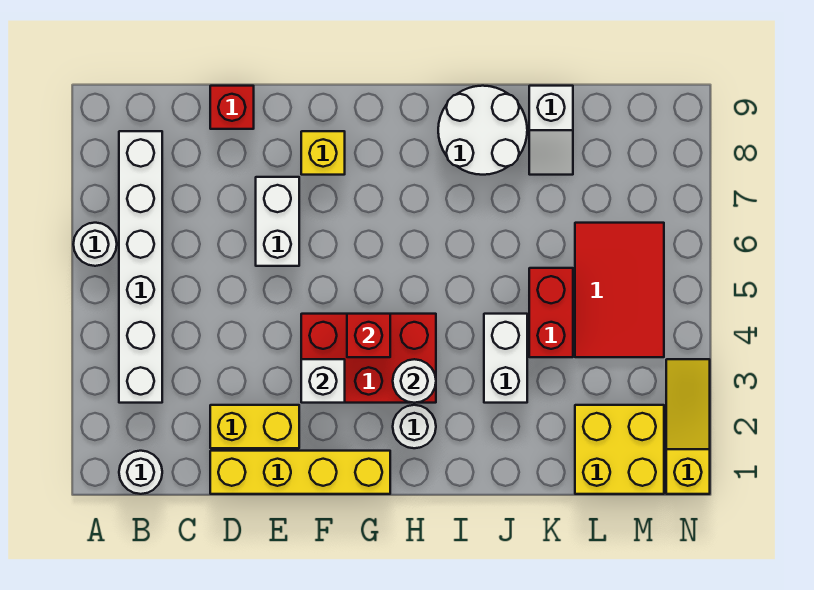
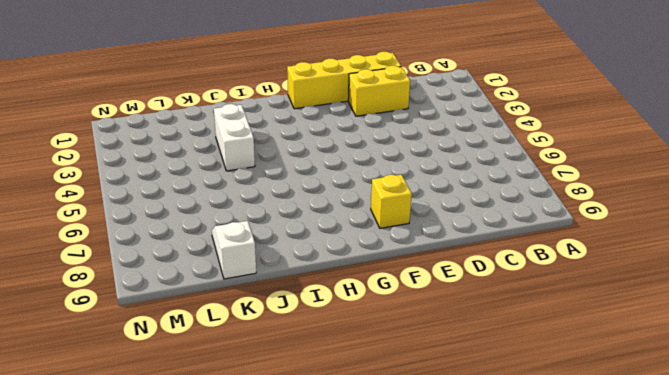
none -> white round brick A6 level 1
none -> white round brick B1 level 1
none -> white brick B3:B8 level 1

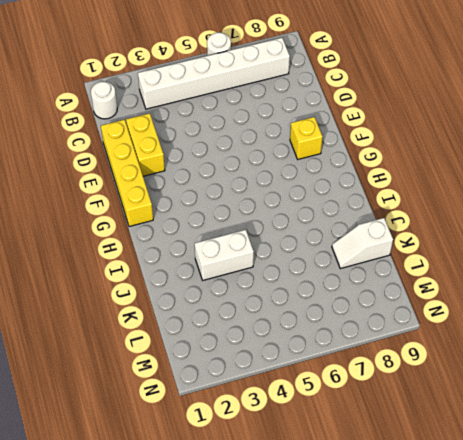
none -> red brick D9 level 1
none -> white brick E6:E7 level 1
none -> red brick F3:H4 level 1

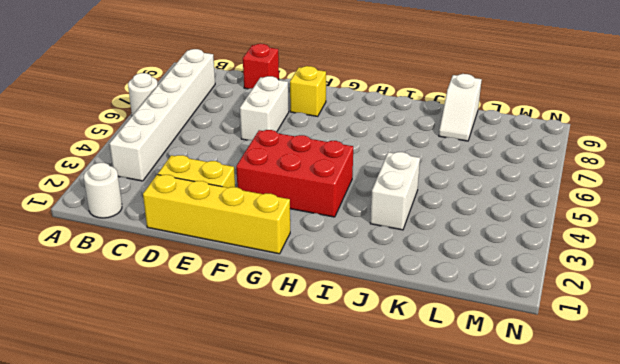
none -> white round brick H2 level 1
none -> white round brick I8:J9 level 1
none -> red brick K4:K5 level 1

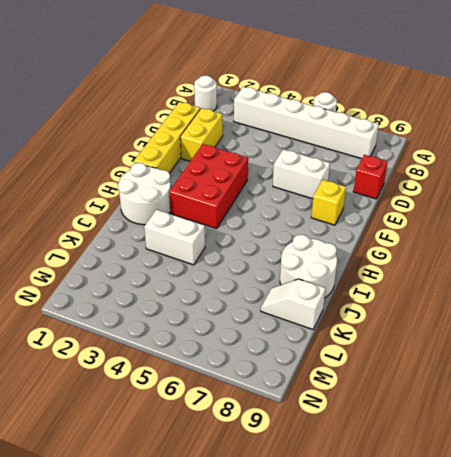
white round brick H1:I2 level 1 -> white round brick H2 level 1
none -> red brick K4:K5 level 1
none -> yellow brick L1:M2 level 1
none -> red tile L4:M6 level 1

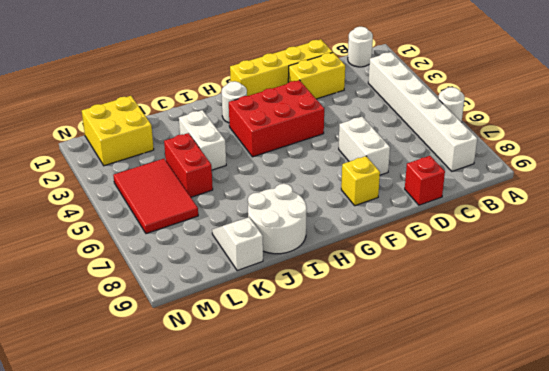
none -> yellow slope N1:N3 level 1 top 1
none -> white brick F3 level 2
none -> red brick G4 level 2

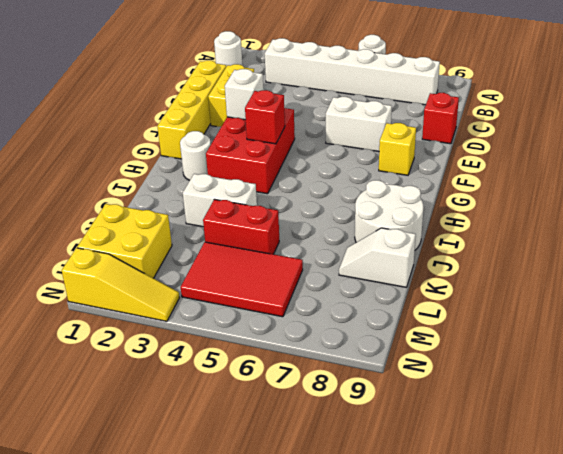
none -> white round brick H3 level 2

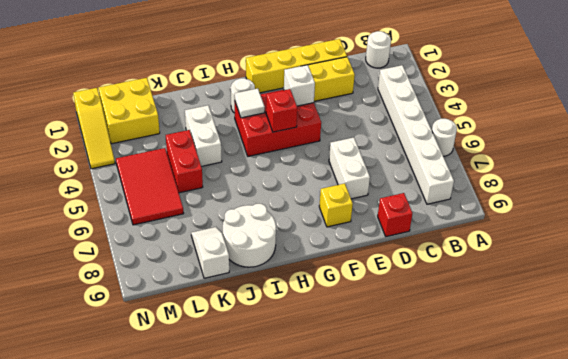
white tile H3 level 2 -> white round brick H3 level 2

